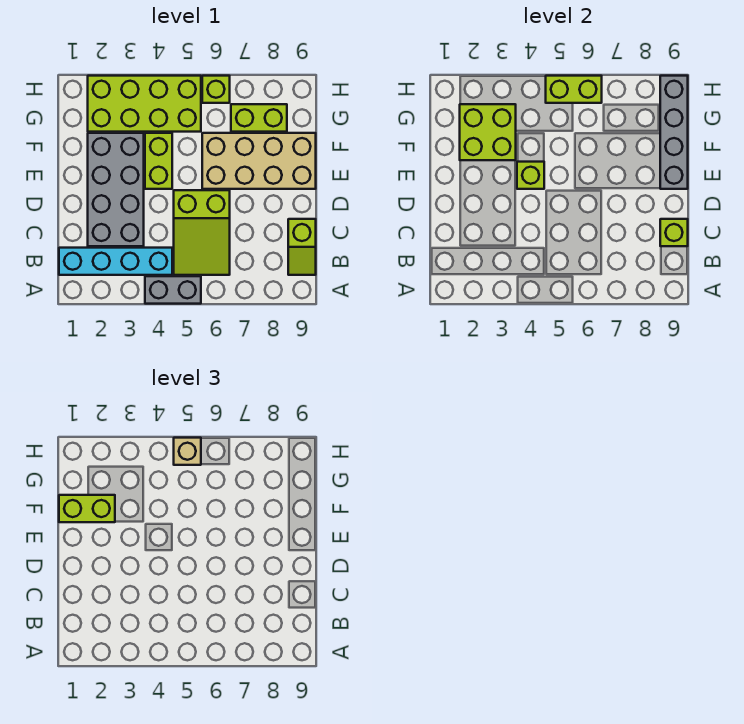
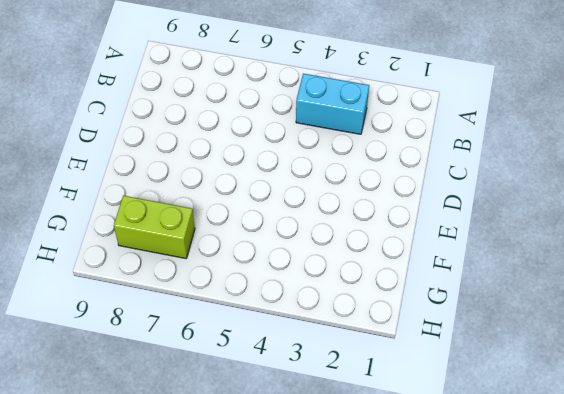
cyan brick B3:B4 level 1 -> cyan brick B1:B4 level 1
none -> grey brick A4:A5 level 1
none -> lime slope B5:D6 level 1 top D
none -> lime slope B9:C9 level 1 top C

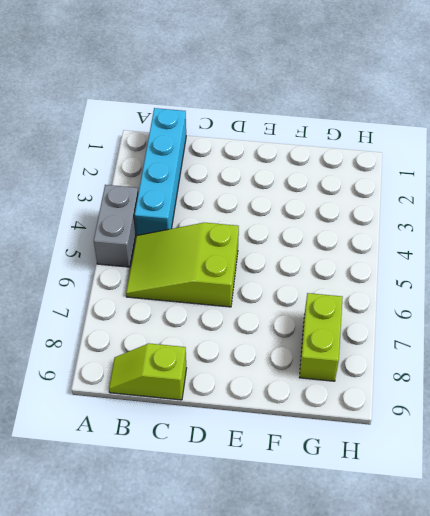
none -> grey brick C2:F3 level 1
none -> lime brick E4:F4 level 1
none -> tan brick E6:F9 level 1

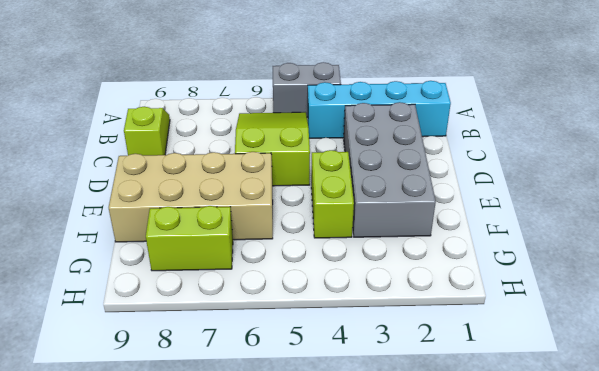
none -> lime brick G2:H5 level 1
none -> lime brick H6 level 1
none -> lime brick C9 level 2

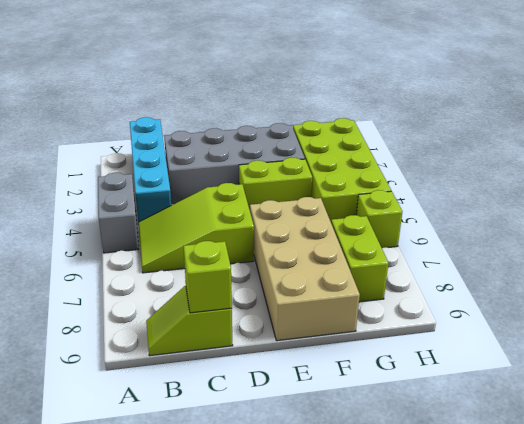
none -> lime brick E4 level 2
none -> grey brick E9:H9 level 2
none -> lime brick F2:G3 level 2

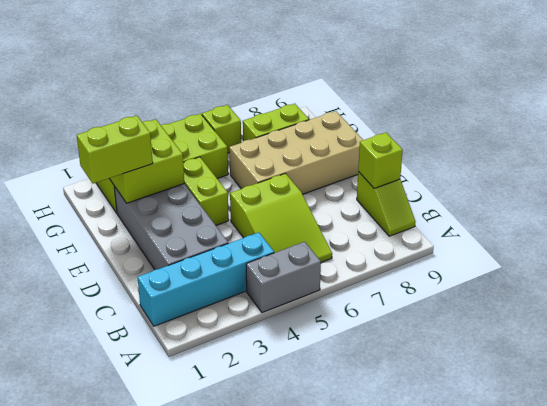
none -> lime brick E4 level 2
none -> grey brick E9:H9 level 2
none -> lime brick H5:H6 level 2

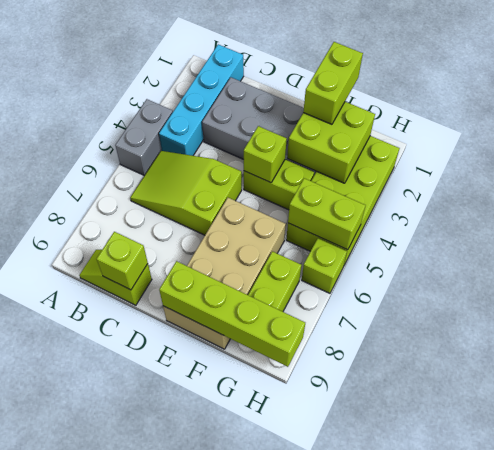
lime brick E9:H9 level 2 -> grey brick E9:H9 level 2
lime brick G5:H5 level 2 -> lime brick H5:H6 level 2
none -> tan brick H5 level 3

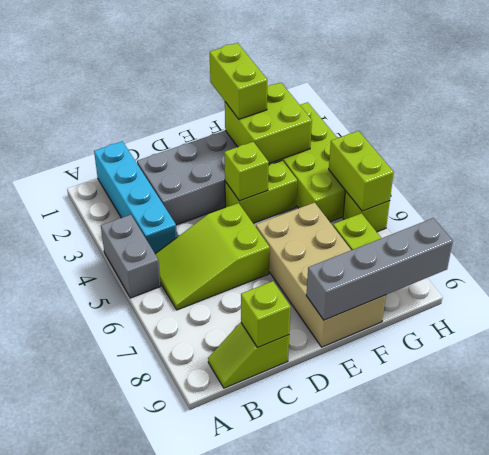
none -> tan brick H5 level 3

